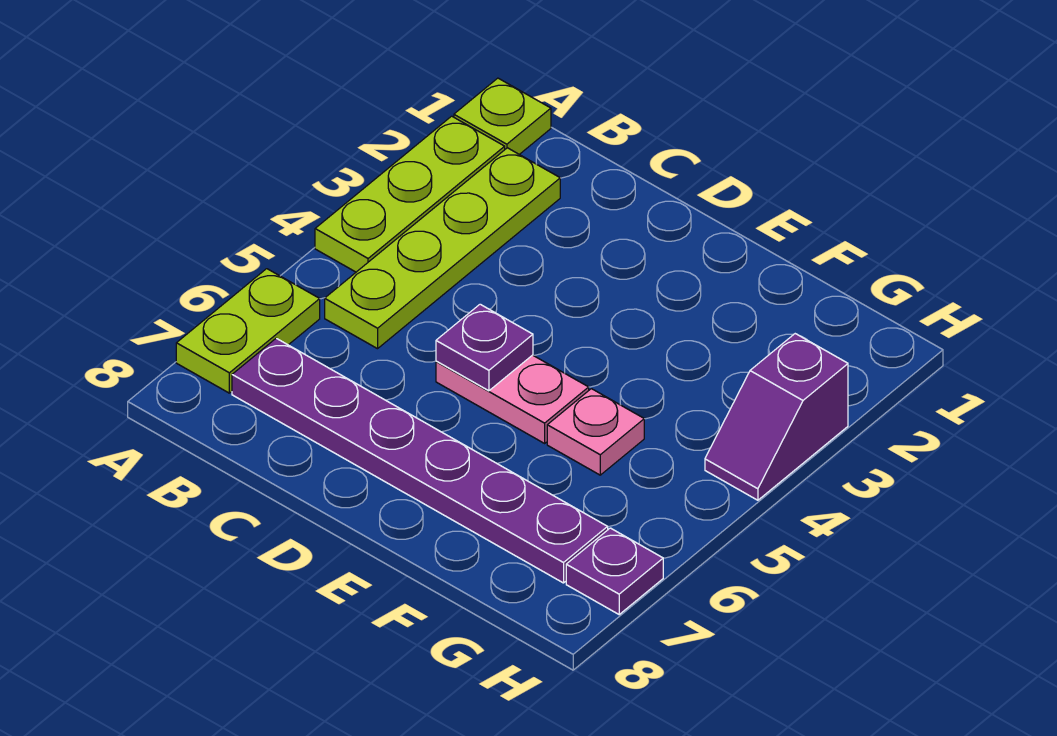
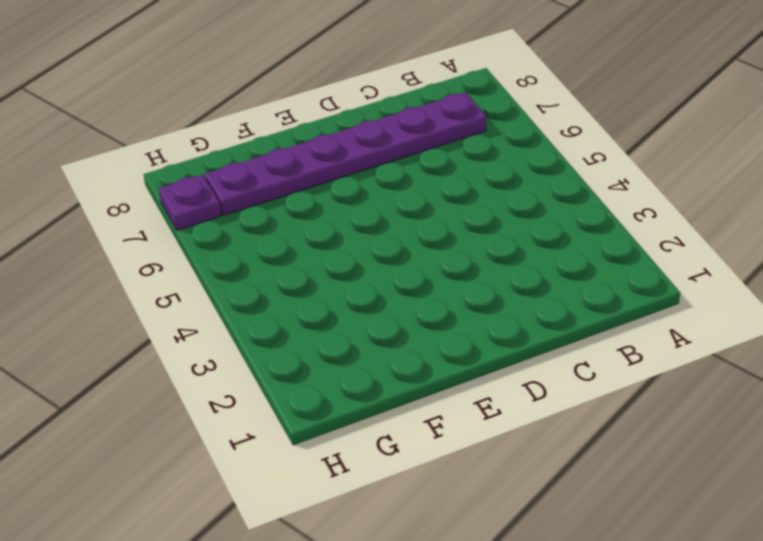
none -> lime plate A1 level 1
none -> lime plate A2:A4 level 1

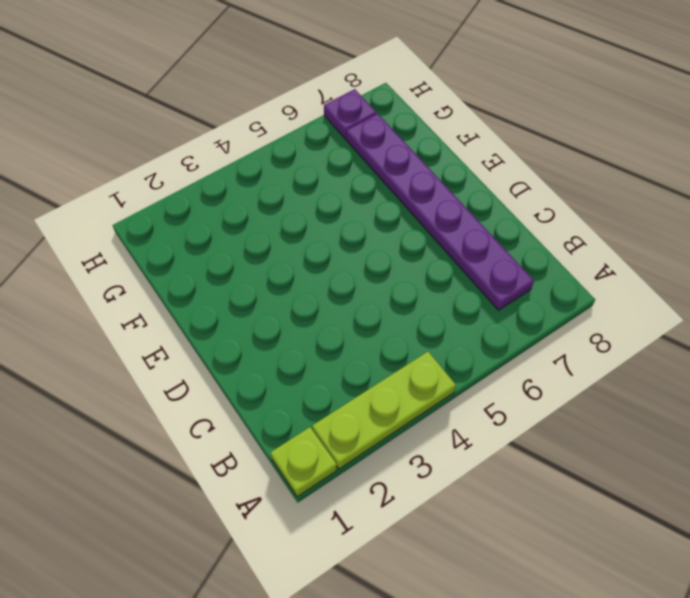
none -> lime plate A6:A7 level 1
none -> lime plate B2:B5 level 1

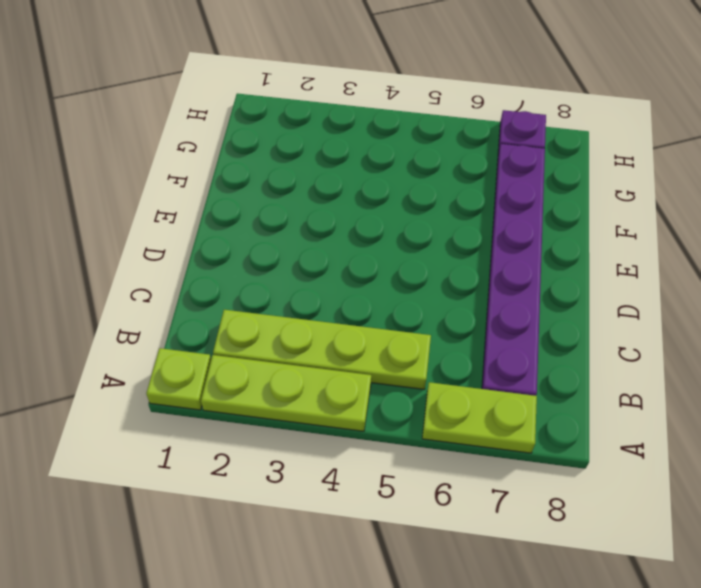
none -> pink plate D5:E5 level 1
none -> pink plate F5 level 1

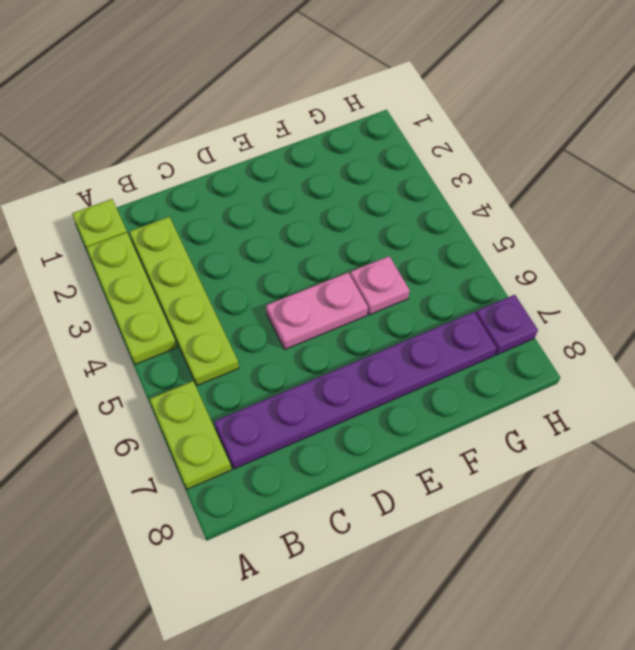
none -> purple slope H3:H4 level 1 top 3
none -> purple plate D5 level 2

